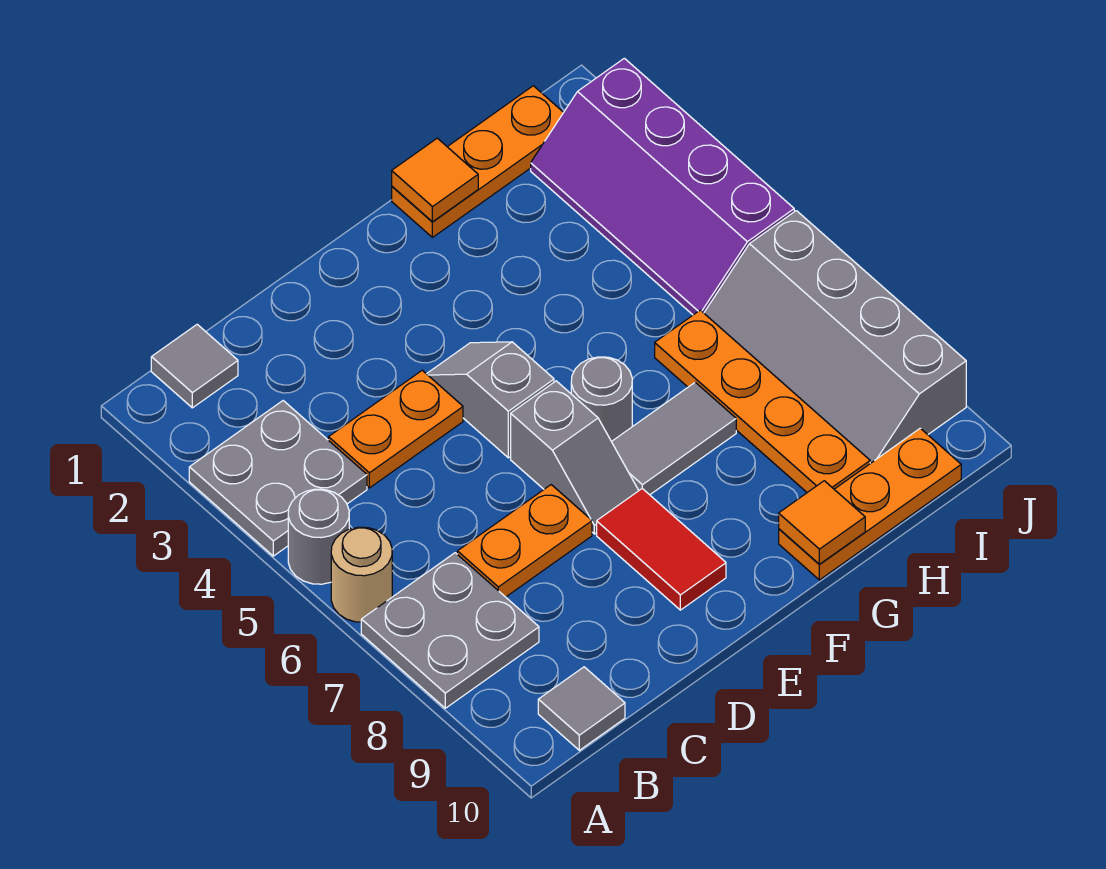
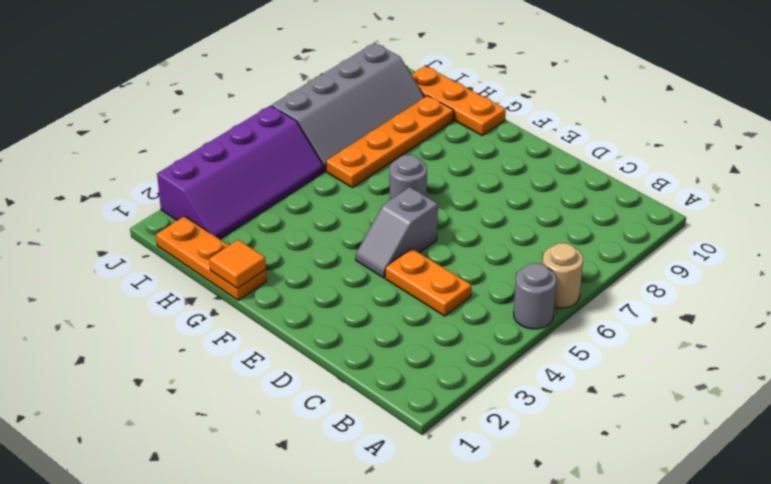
none -> grey plate A3:B4 level 1
none -> grey plate A7:B8 level 1
none -> grey tile B1 level 1

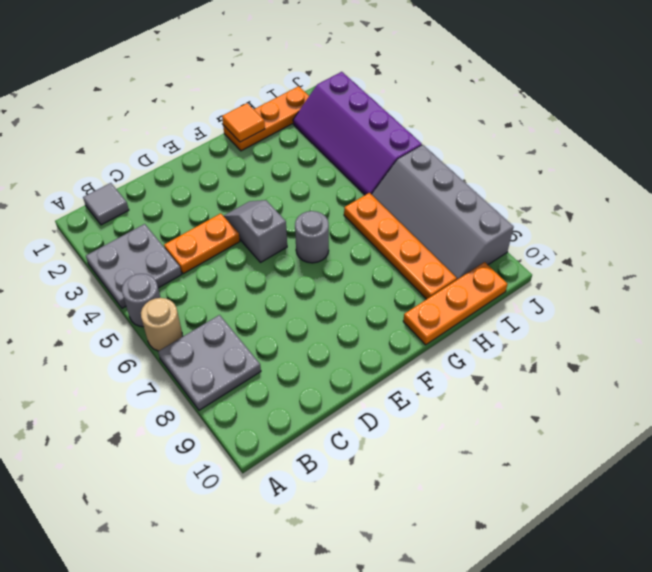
none -> grey tile B10 level 1
none -> orange plate C7:D7 level 1
none -> grey slope E6:E7 level 1 top 6

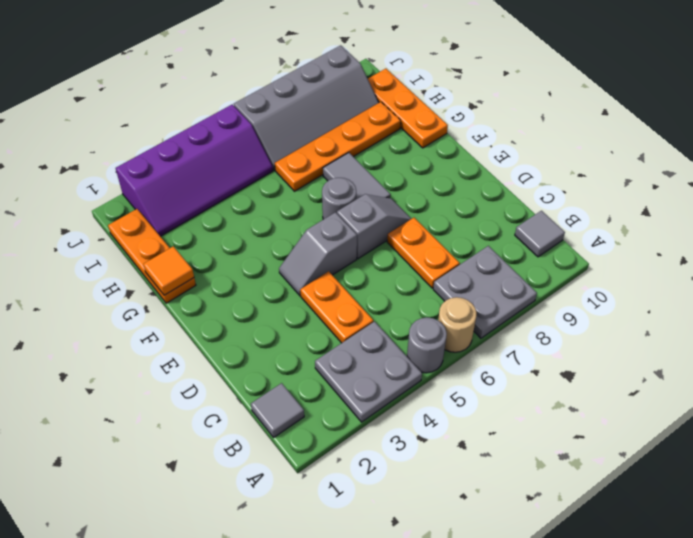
none -> red tile E8:E9 level 1
none -> orange tile G10 level 2

